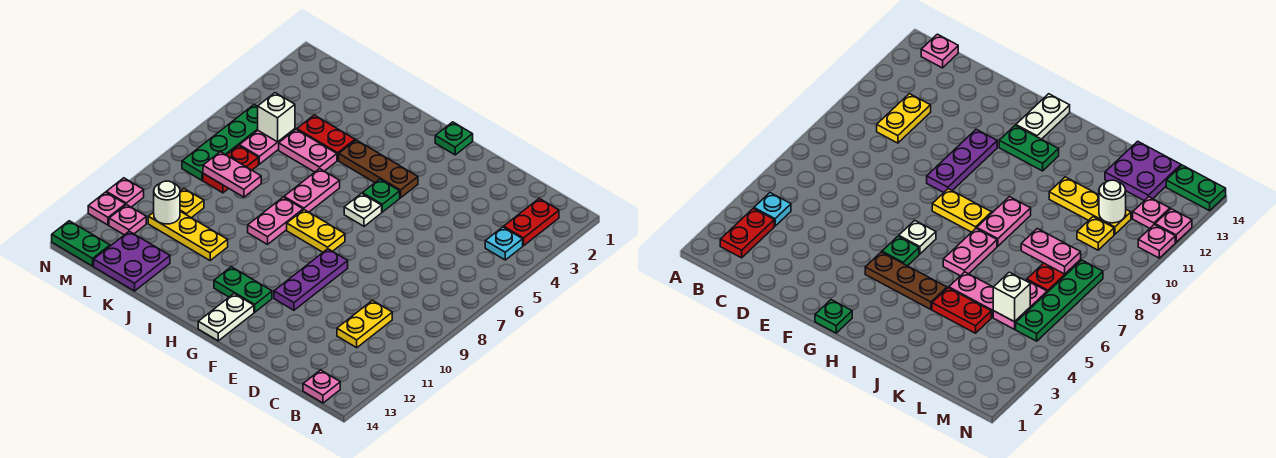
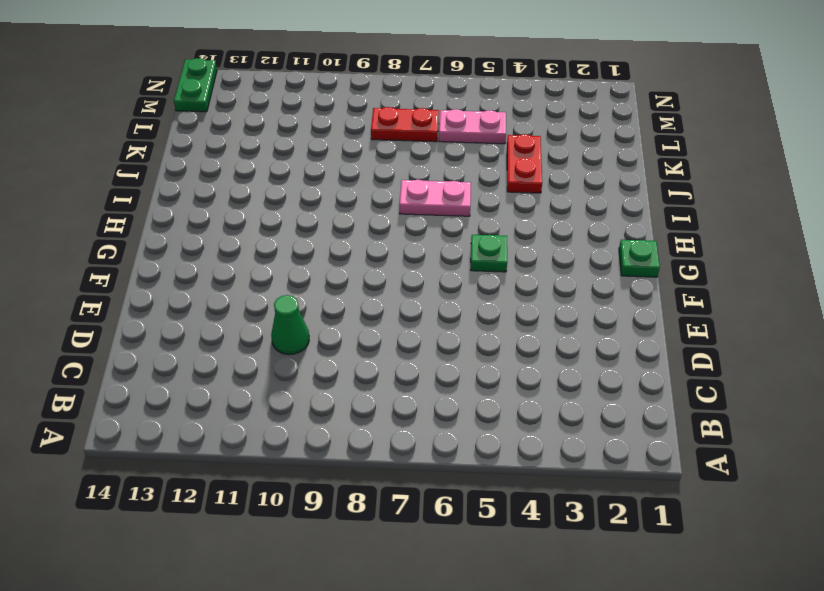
green cone D10 level 1 -> none
none -> red plate B2:B3 level 1
none -> cyan plate B4 level 1
none -> pink plate B14 level 1

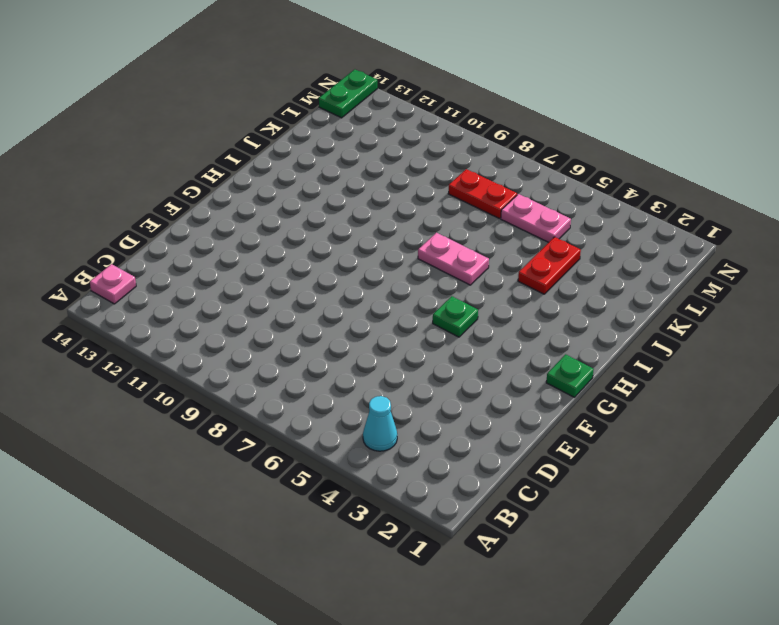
cyan cone B4 level 1 -> cyan plate B4 level 1
none -> red plate B2:B3 level 1
none -> yellow plate C10:C11 level 1
none -> purple plate F9:F11 level 1

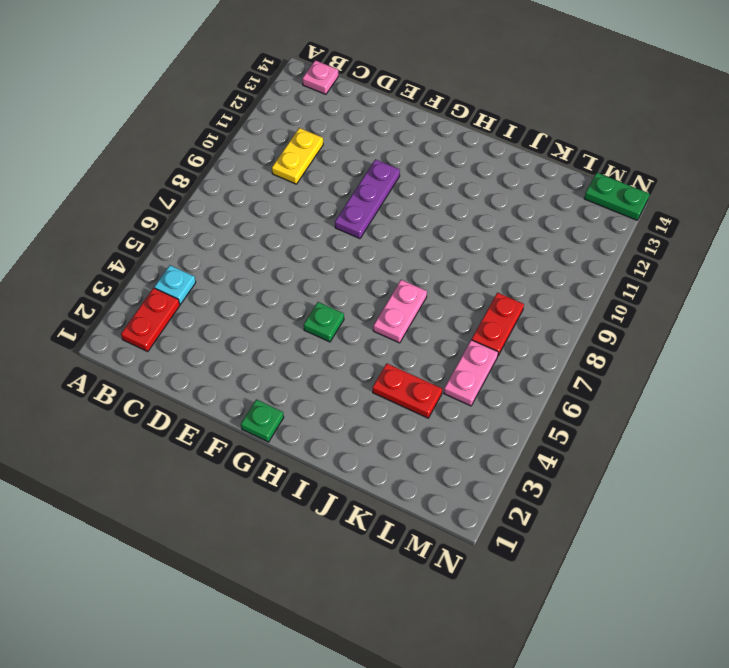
none -> brown plate G4:I4 level 1
none -> white plate G6 level 1
none -> yellow plate G8:H8 level 1

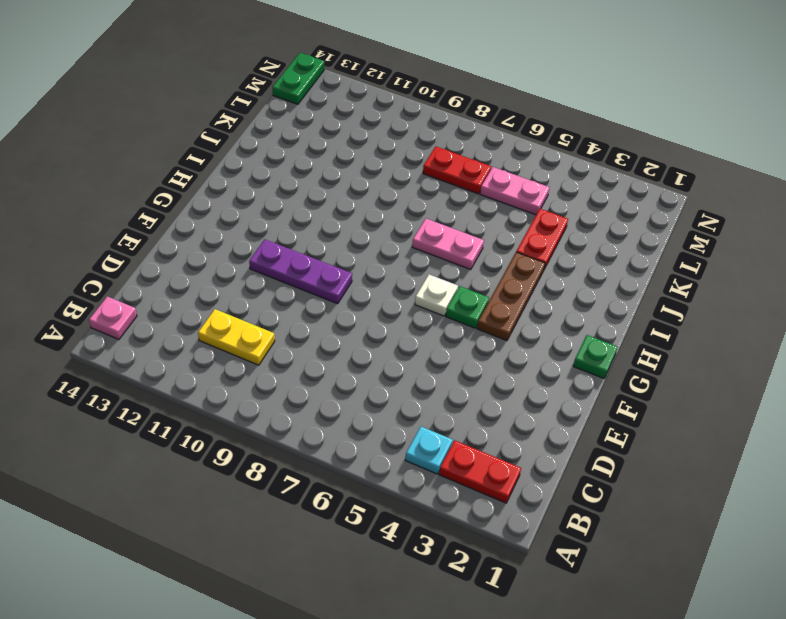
none -> yellow plate G8:H8 level 1
none -> green plate G12:H12 level 1
none -> white plate G13:G14 level 1

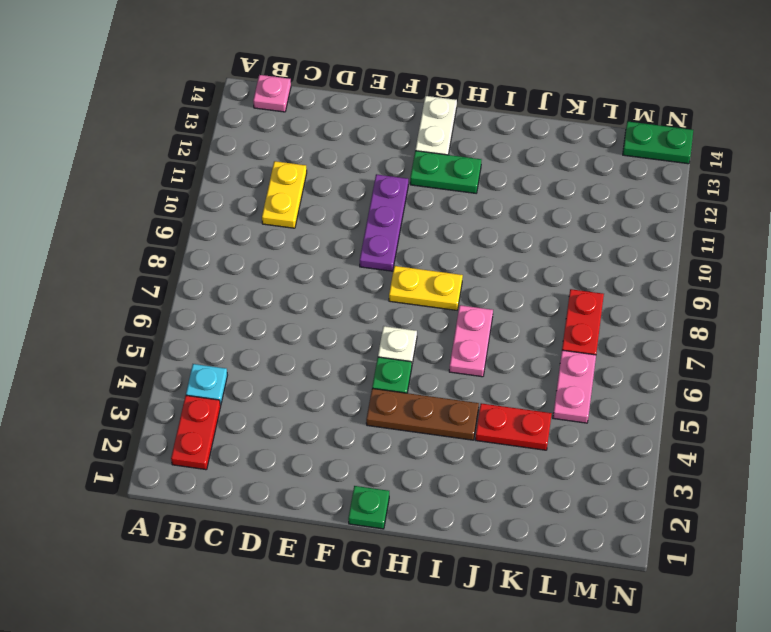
none -> pink plate I8:I9 level 1
none -> pink plate J5:K5 level 1
none -> yellow plate J11:L11 level 1

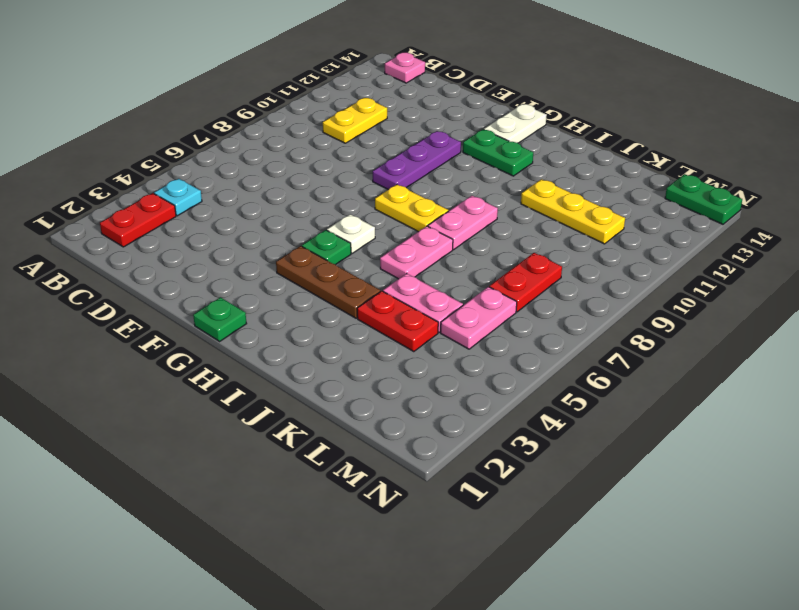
none -> purple plate K13:L14 level 1
none -> yellow plate L10 level 1
none -> green plate M5:M8 level 1

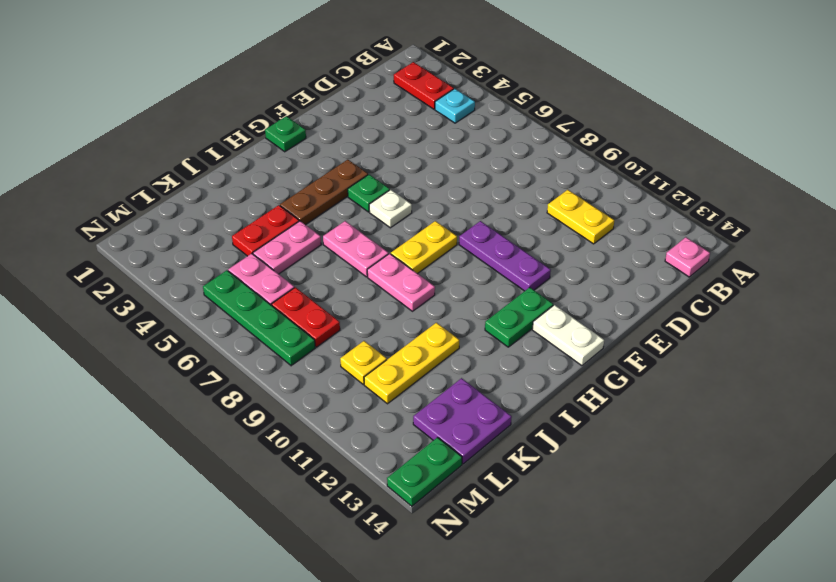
none -> pink plate M12 level 1
none -> pink plate N11 level 1
none -> pink plate N12 level 1

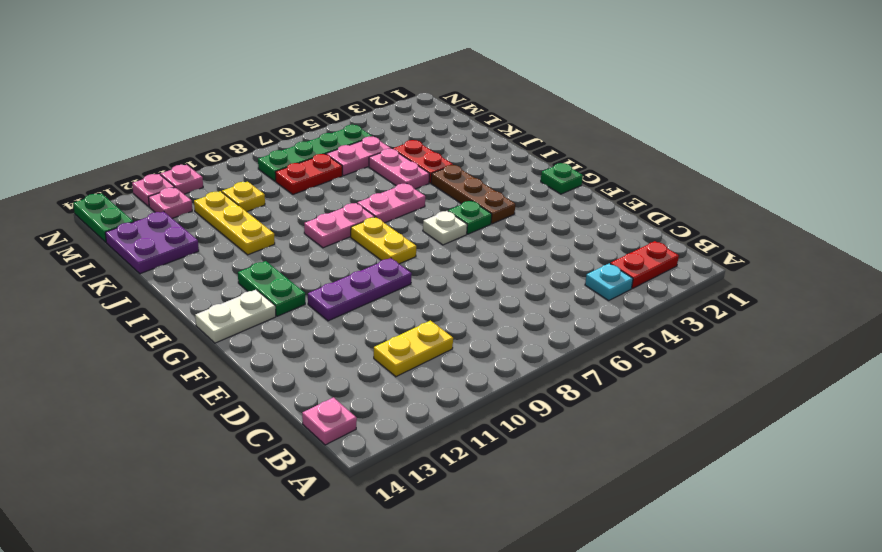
none -> pink plate K8:L8 level 2
none -> white brick L5 level 2
none -> white round brick L11 level 2

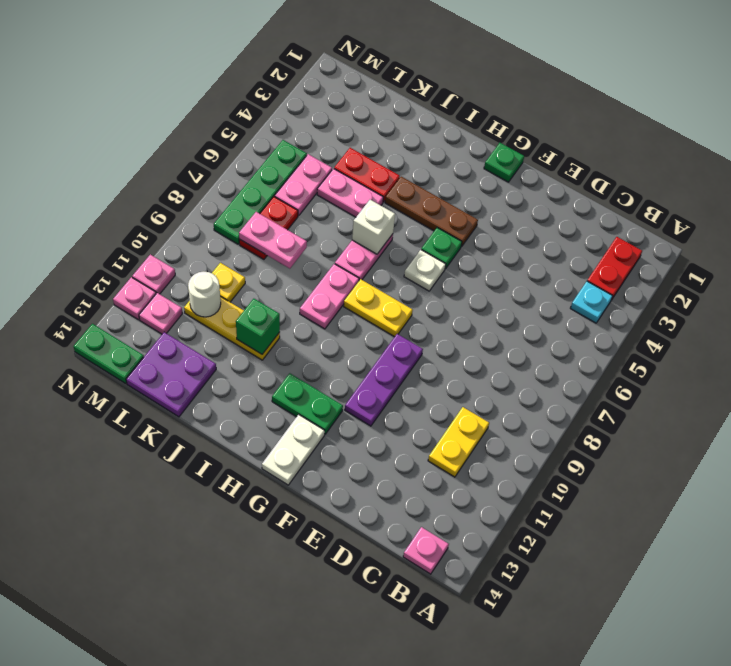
white brick I6 level 2 -> white brick L5 level 2
green brick J11 level 2 -> none

